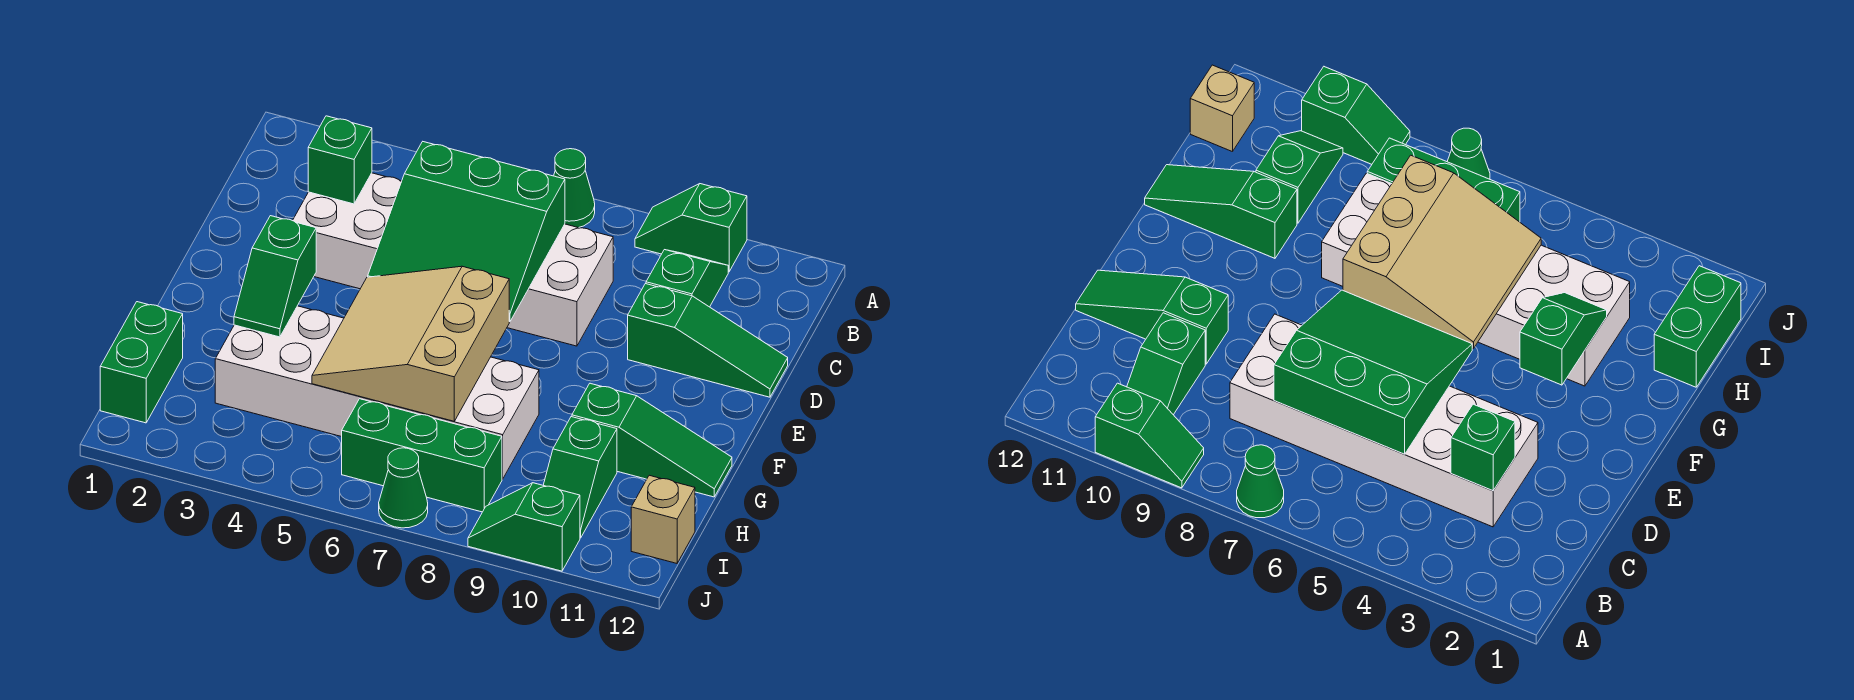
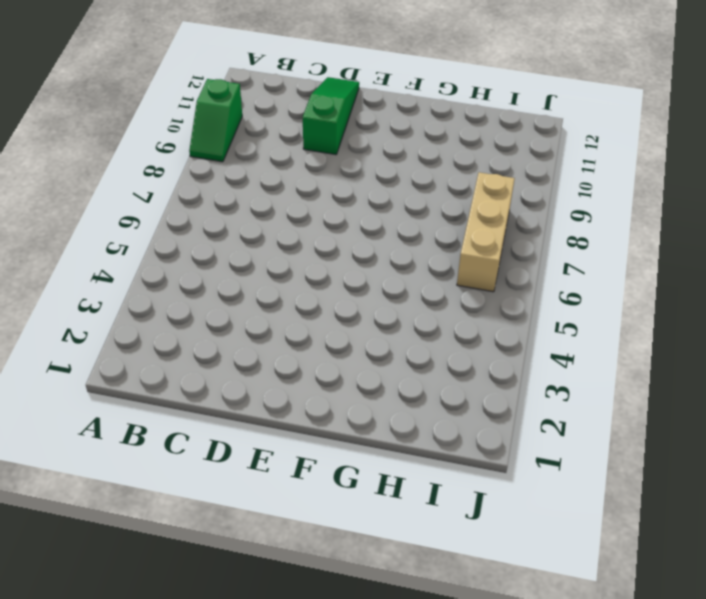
tan brick I6:I8 level 1 -> green brick I6:I8 level 1
none -> green cone A7 level 1
none -> green slope B10:C10 level 1 top C
none -> white brick C3:D8 level 1

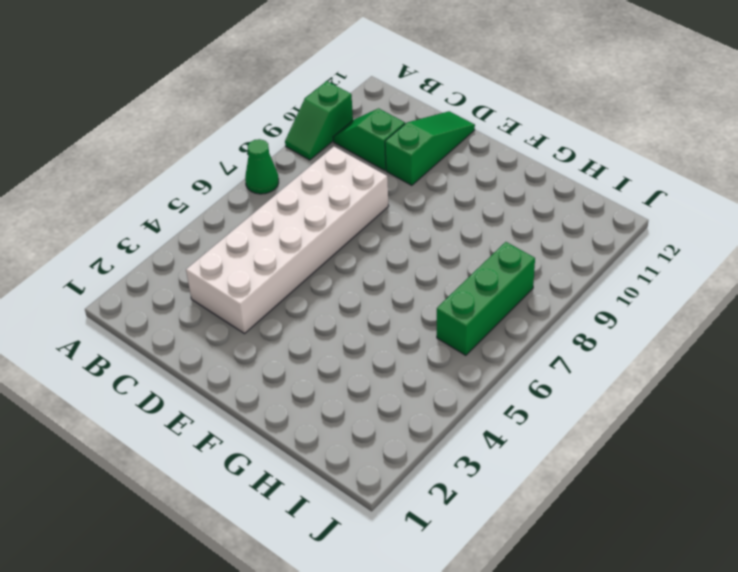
none -> white brick G3:H8 level 1
none -> green slope G10:G12 level 1 top 10
none -> green brick H1:I1 level 1

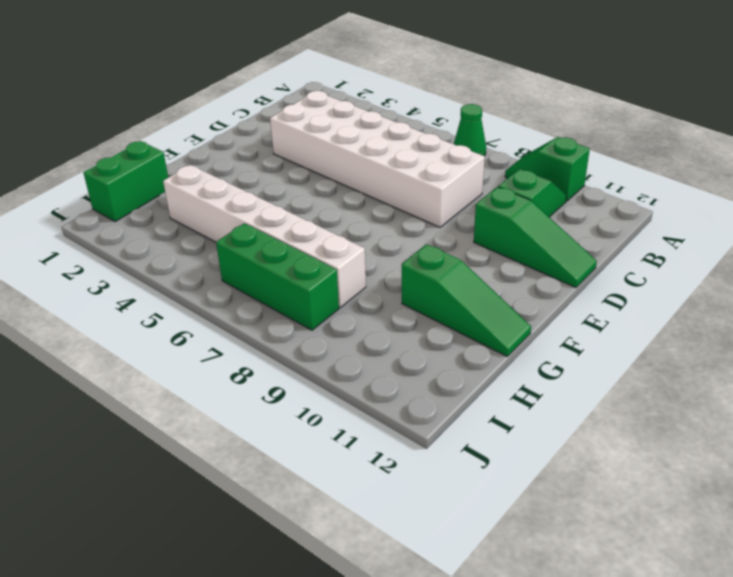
white brick H3:H8 level 1 -> white brick G3:H8 level 1
none -> green slope H10:I10 level 1 top H
none -> tan brick I12 level 1
none -> green cone J7 level 1

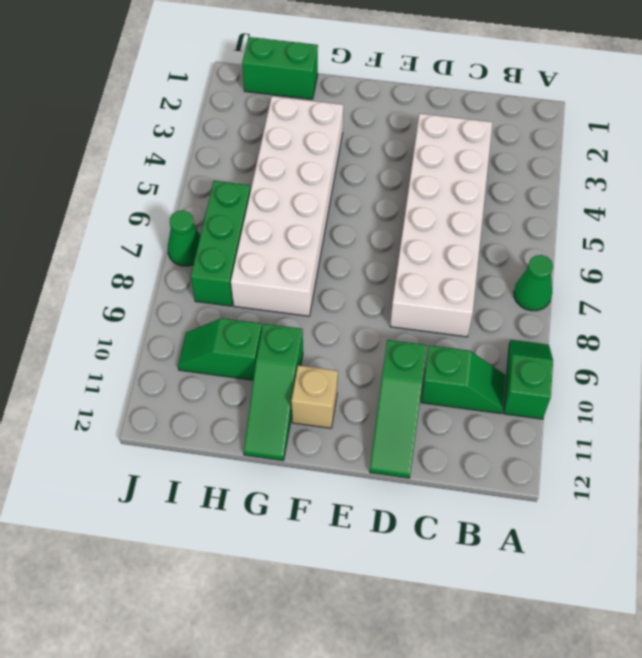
tan brick F11 level 1 -> tan brick I12 level 1
none -> green slope J9:J10 level 1 top 10
none -> green brick C3 level 2
none -> green slope C5:E7 level 2 top C

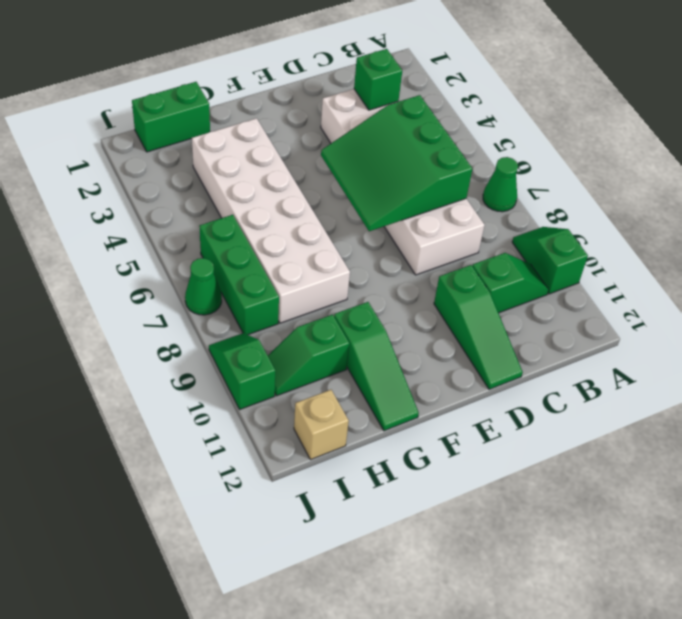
none -> green slope F3:G3 level 2 top F
none -> tan slope F5:H7 level 2 top 7

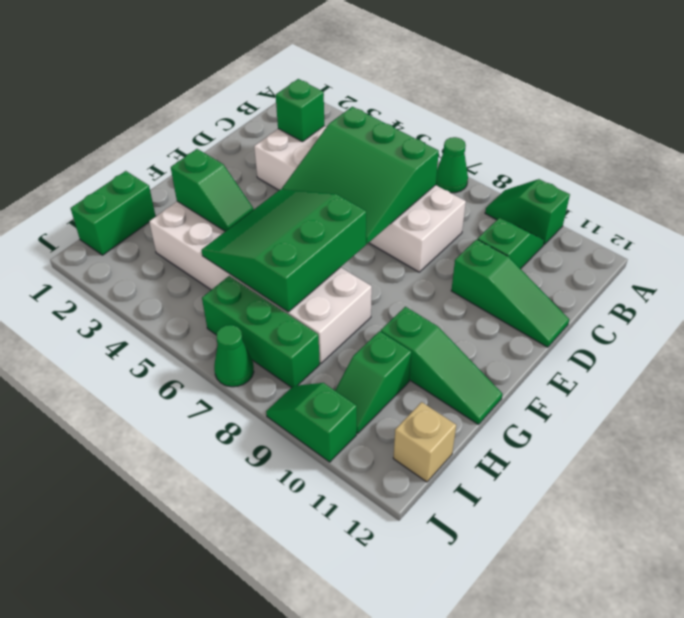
green slope F5:H7 level 2 top 7 -> tan slope F5:H7 level 2 top 7
green slope G3:G4 level 2 top 3 -> green slope F3:G3 level 2 top F

